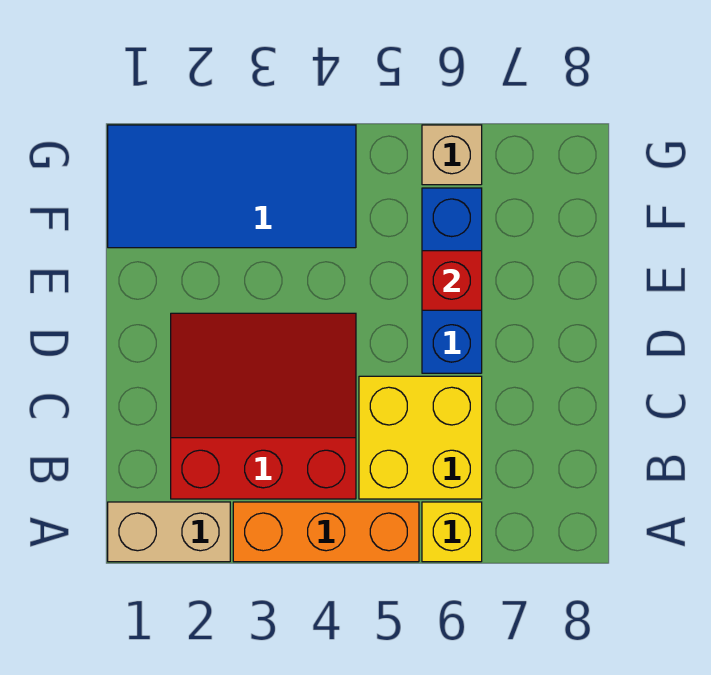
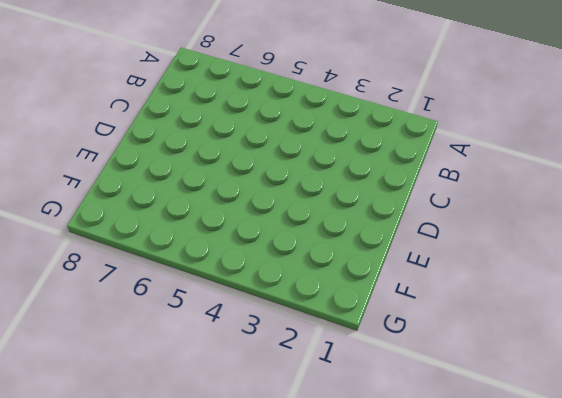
none -> tan brick A1:A2 level 1
none -> orange brick A3:A5 level 1

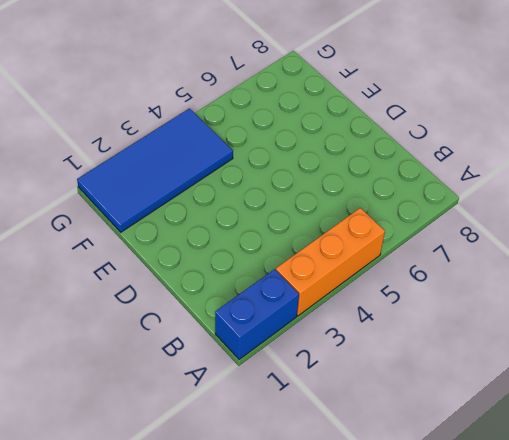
blue brick A1:A2 level 1 -> tan brick A1:A2 level 1
none -> yellow brick A6 level 1
none -> red slope B2:D4 level 1 top B

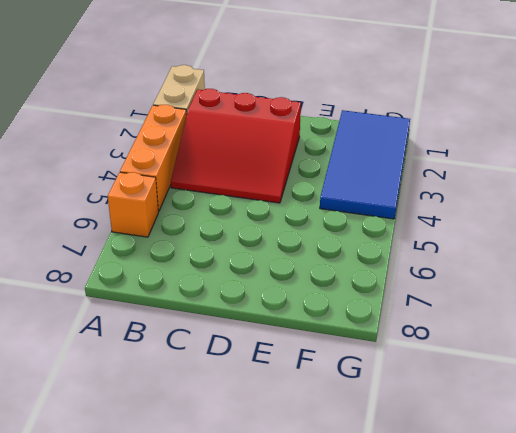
orange brick A6 level 1 -> yellow brick A6 level 1
red slope B2:D4 level 1 top 2 -> red slope B2:D4 level 1 top B
none -> yellow brick B5:C6 level 1
none -> blue brick D6:F6 level 1

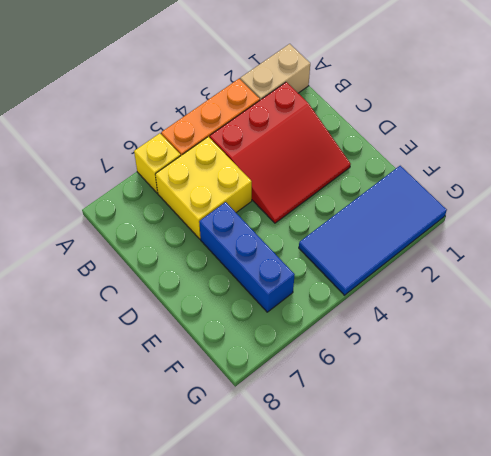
none -> tan brick G6 level 1
none -> red brick E6 level 2

